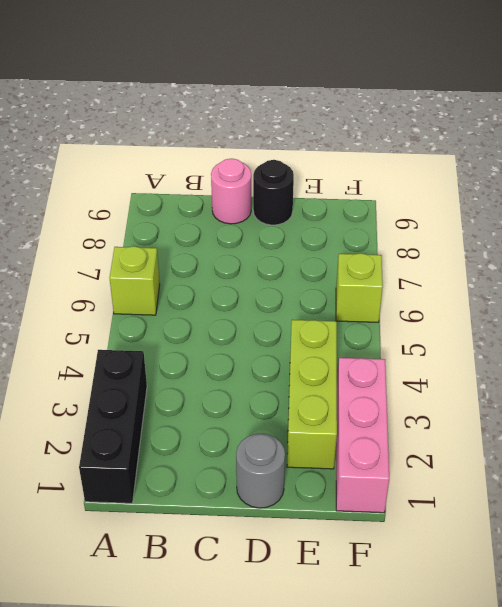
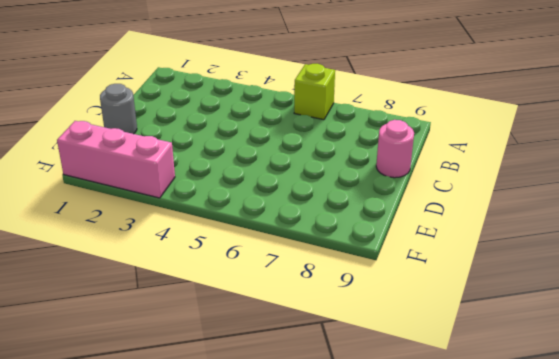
none -> black brick A1:A3 level 1
none -> black round brick D9 level 1

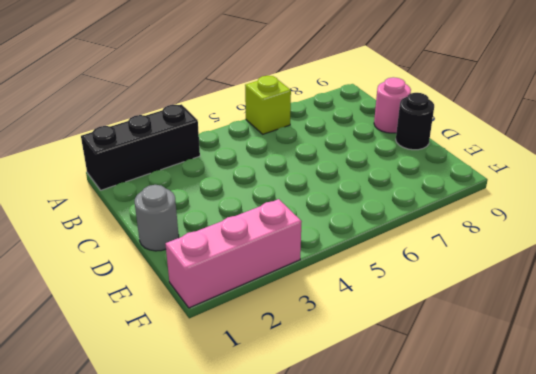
none -> lime brick E2:E4 level 1
none -> lime brick F6 level 1

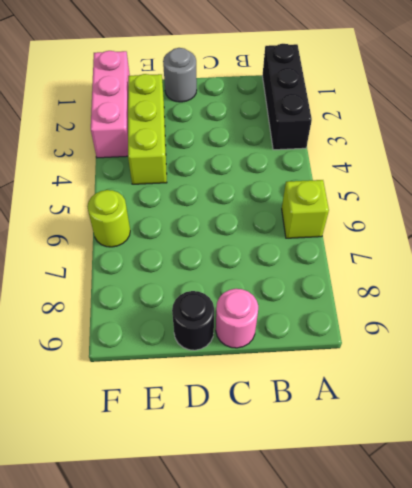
lime round brick F6 level 1 -> lime brick F6 level 1

